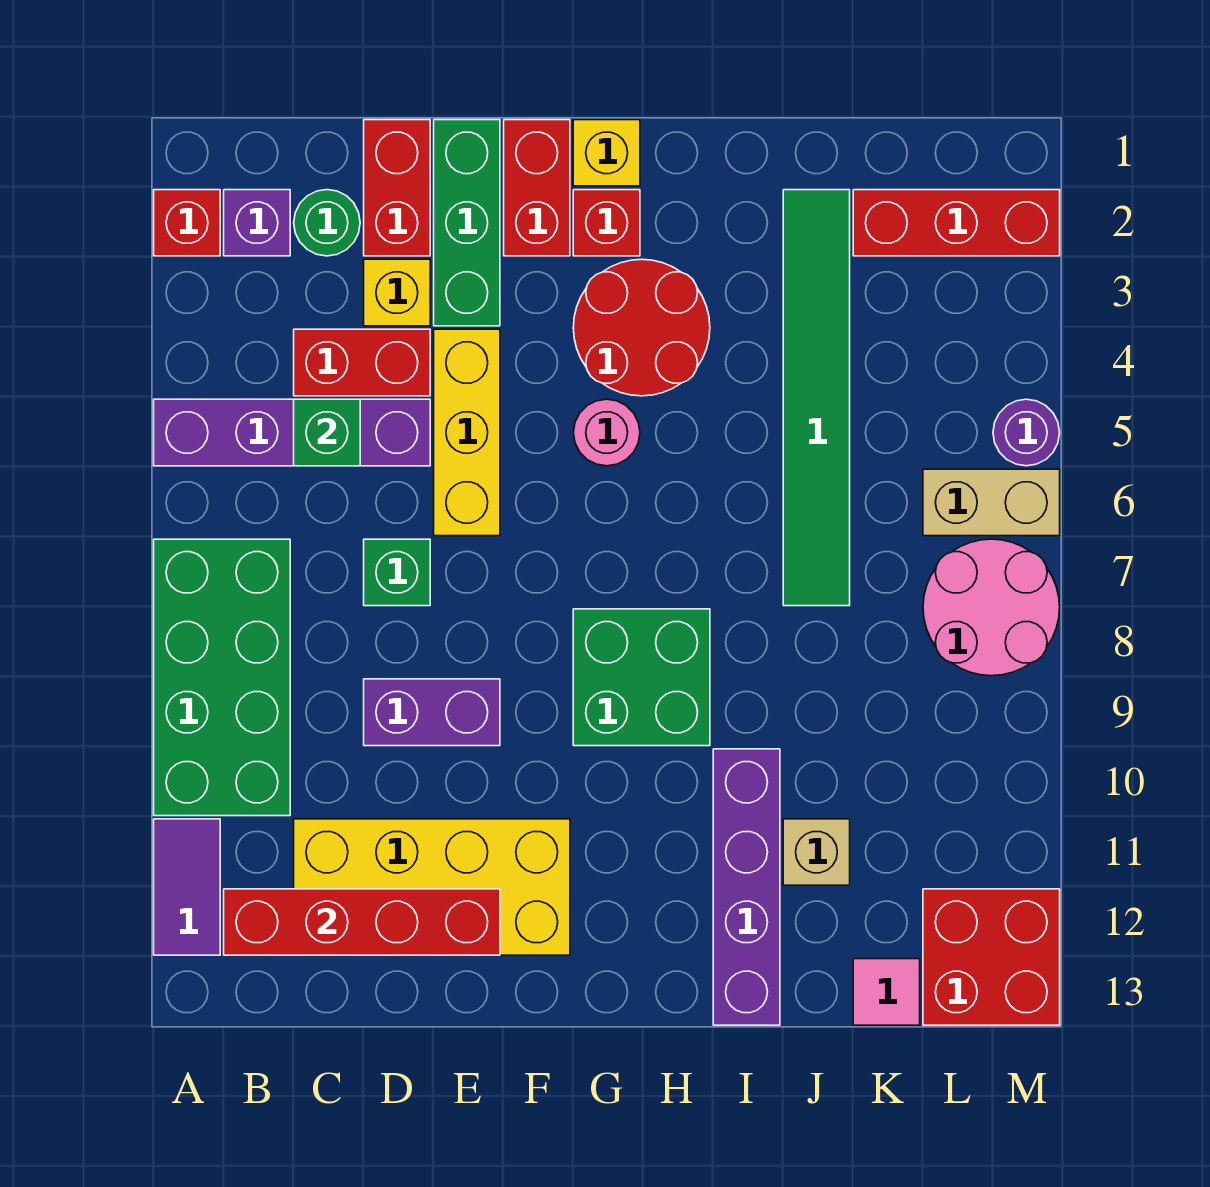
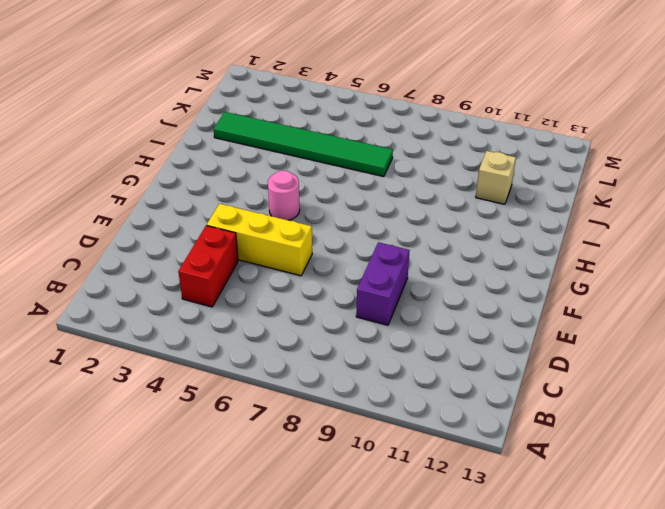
none -> red brick A2 level 1
none -> purple brick A5:D5 level 1
none -> green brick A7:B10 level 1
none -> purple tile A11:A12 level 1

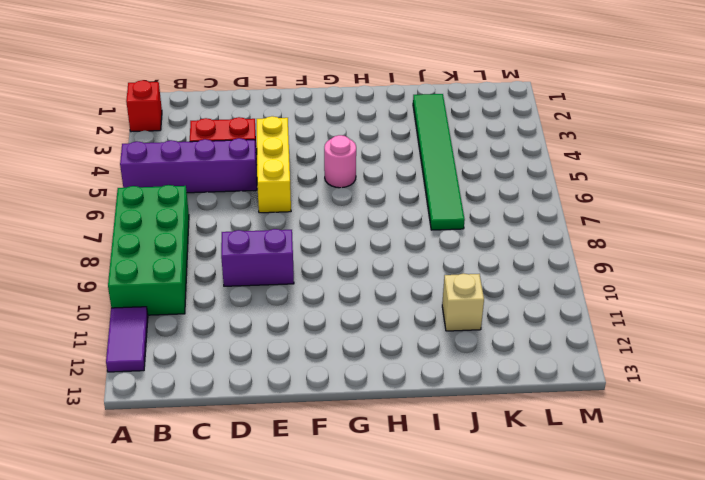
none -> purple brick B2 level 1
none -> green round brick C2 level 1
none -> yellow brick C11:F12 level 1
none -> red brick D1:D2 level 1

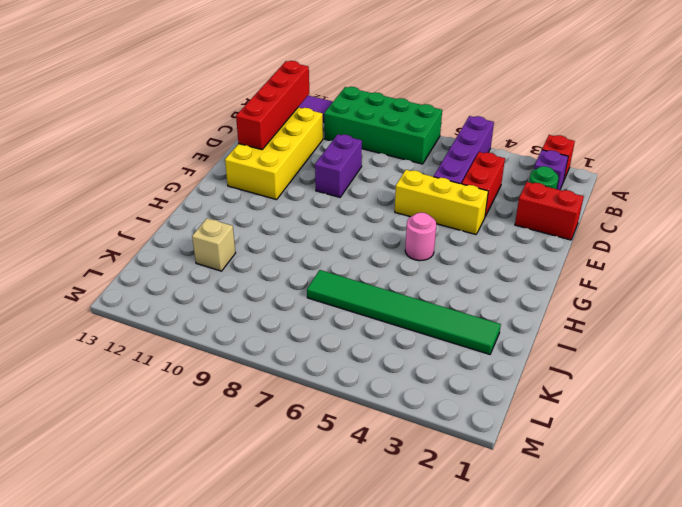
none -> yellow brick D3 level 1
none -> green brick D7 level 1
none -> green brick E1:E3 level 1
none -> red brick F1:F2 level 1

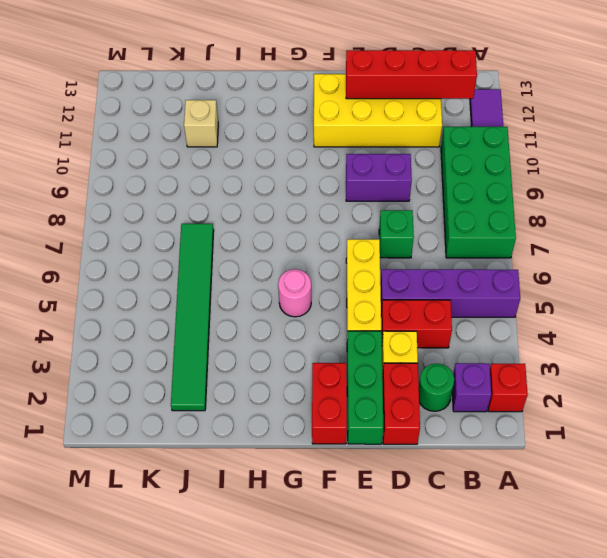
none -> yellow brick G1 level 1
none -> red brick G2 level 1
none -> red round brick G3:H4 level 1
none -> green brick G8:H9 level 1

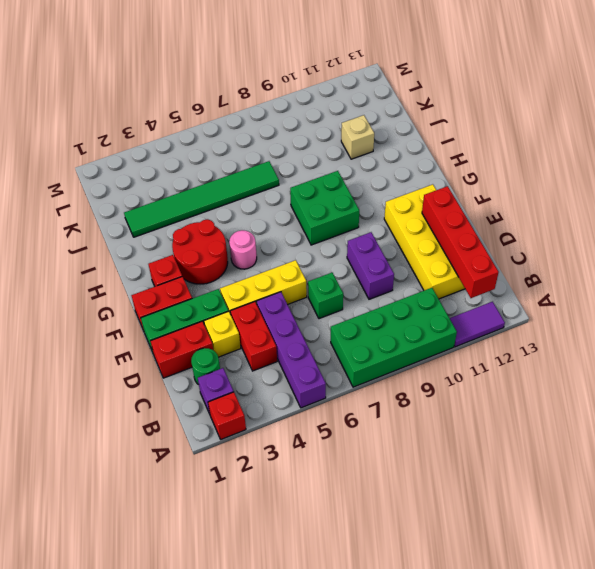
none -> yellow brick G1 level 1
none -> purple brick I10:I13 level 1
none -> red brick K2:M2 level 1
none -> pink tile K13 level 1

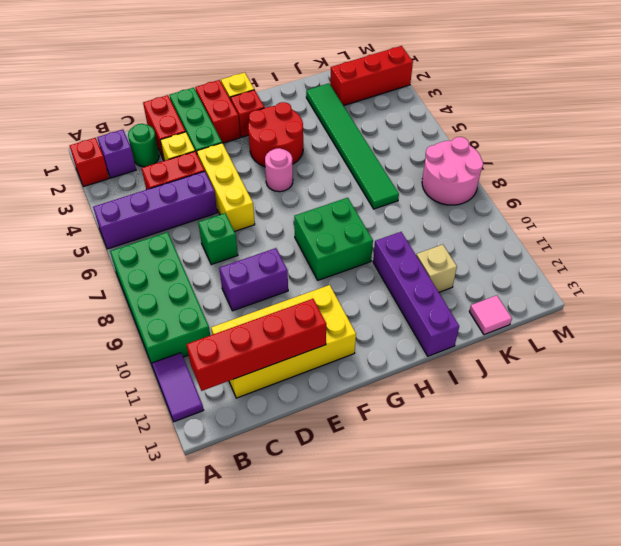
none -> tan brick L6:M6 level 1
none -> red brick L12:M13 level 1
none -> purple round brick M5 level 1
none -> green brick C5 level 2

